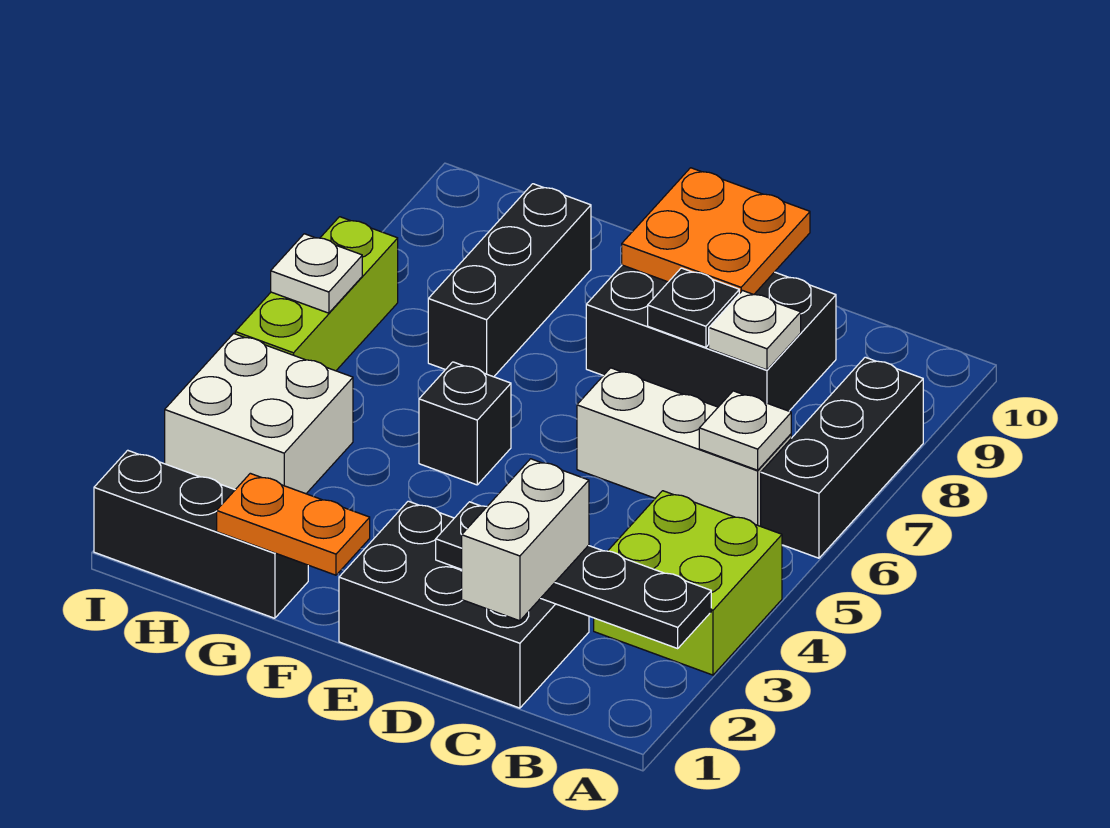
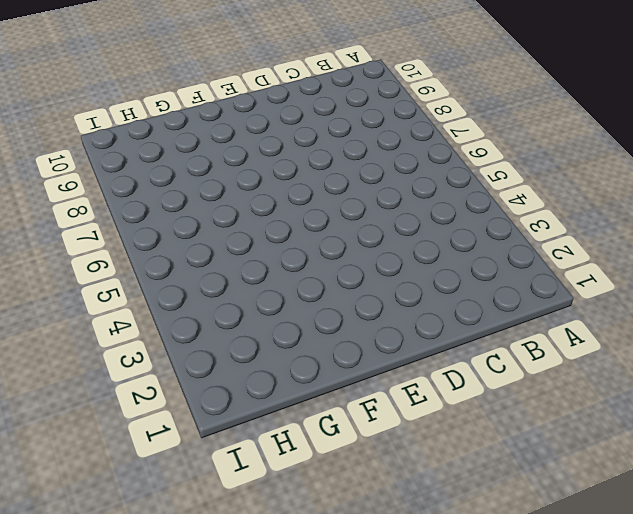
none -> lime brick A3:B4 level 1
none -> black brick A6:A8 level 1
none -> white brick B6:D6 level 1

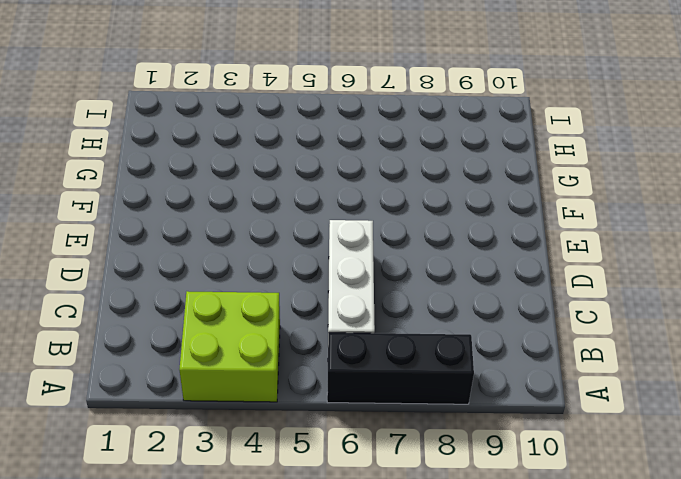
none -> black brick C1:E2 level 1
none -> black brick C8:E9 level 1
none -> black brick F5 level 1

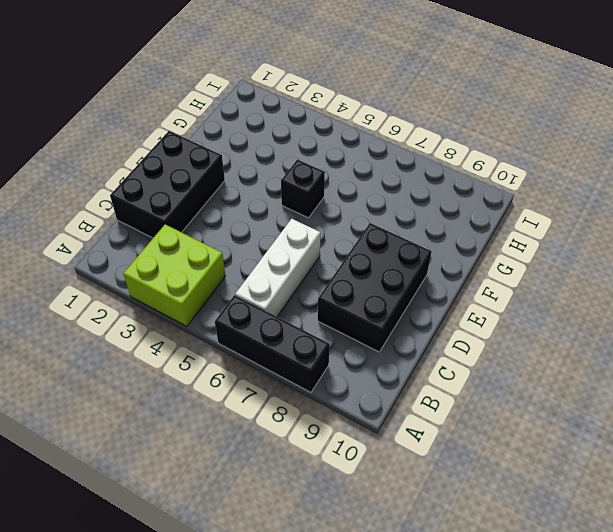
none -> black brick G1:I1 level 1
none -> black brick G7:G9 level 1
none -> white brick H3:I4 level 1

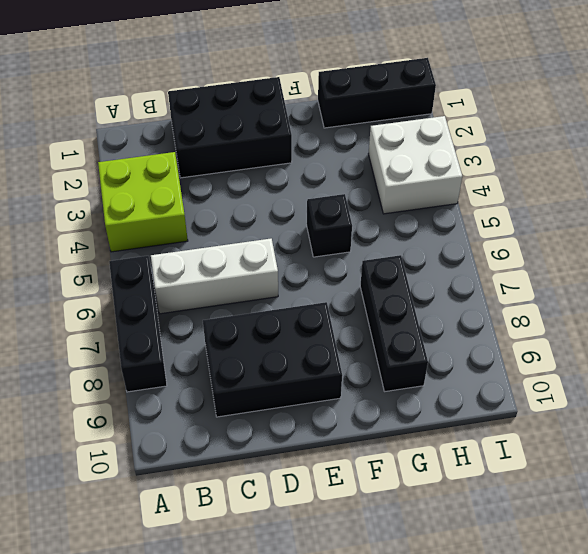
none -> lime brick I5:I7 level 1
none -> black plate A2:D2 level 2
none -> white plate B6 level 2

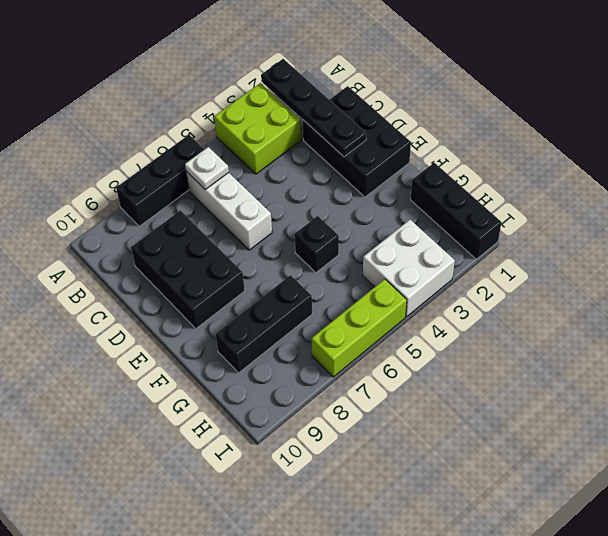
none -> white plate C8 level 2
none -> black plate D8 level 2
none -> orange plate D9:E10 level 2

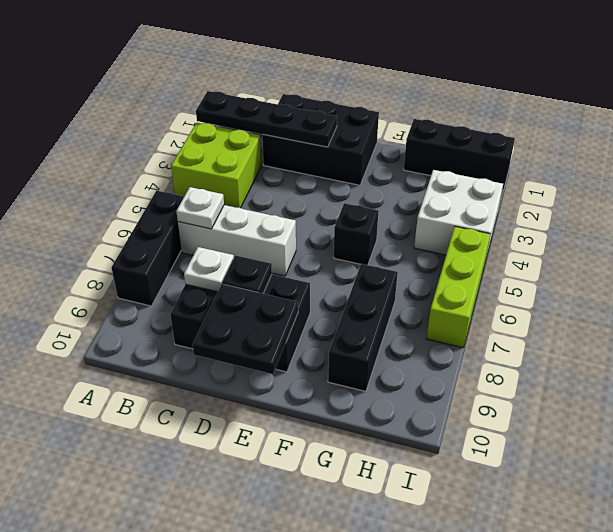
black plate D9:E10 level 2 -> orange plate D9:E10 level 2
none -> orange plate F1:G1 level 2
none -> white plate I6 level 2
none -> white brick C1:C2 level 3

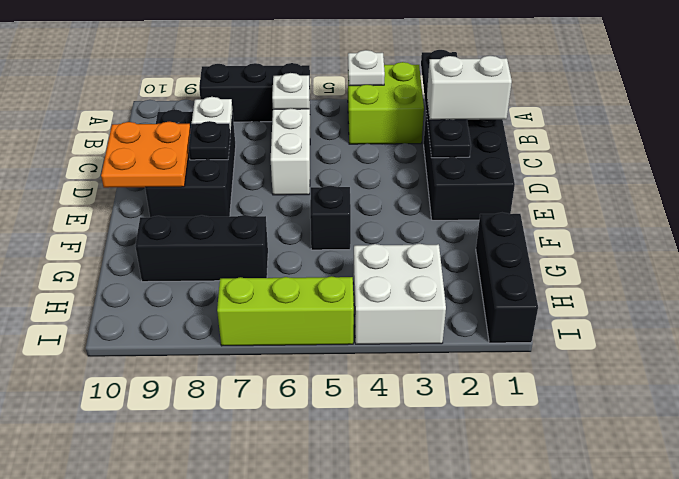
white plate A4 level 2 -> white plate I6 level 2
none -> orange plate F1:G1 level 2

